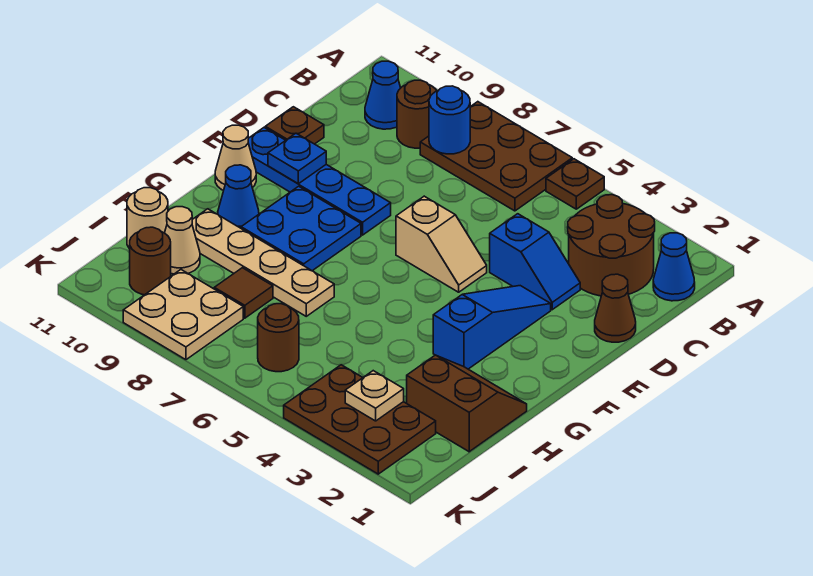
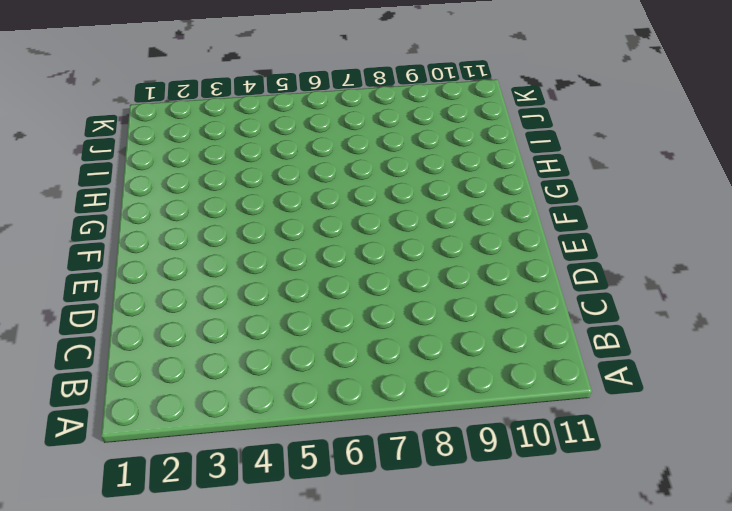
none -> brown plate A5 level 1
none -> brown plate A6:B8 level 1
none -> blue cone B1 level 1

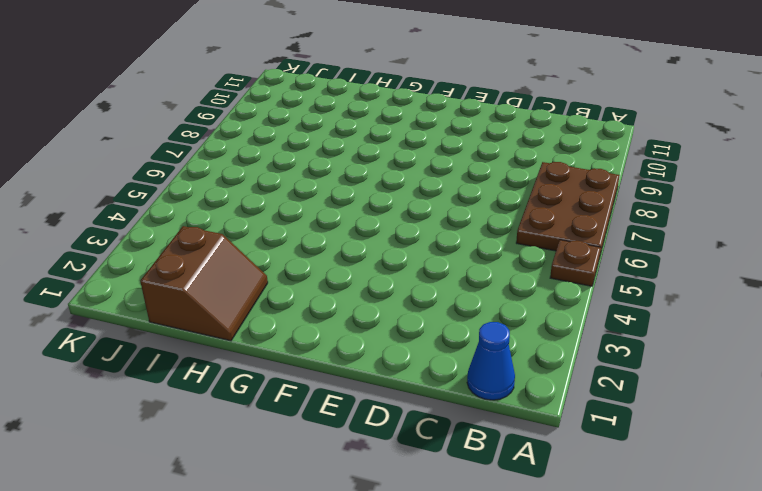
none -> brown round brick B2:C3 level 1
none -> brown round brick B9 level 1
none -> blue cone B10 level 1

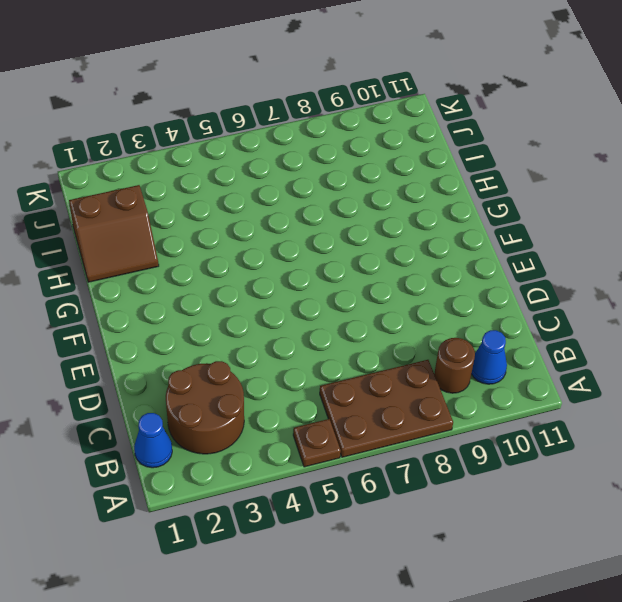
none -> brown cone D1 level 1
none -> blue slope D3:D4 level 1 top 4
none -> brown plate D11 level 1

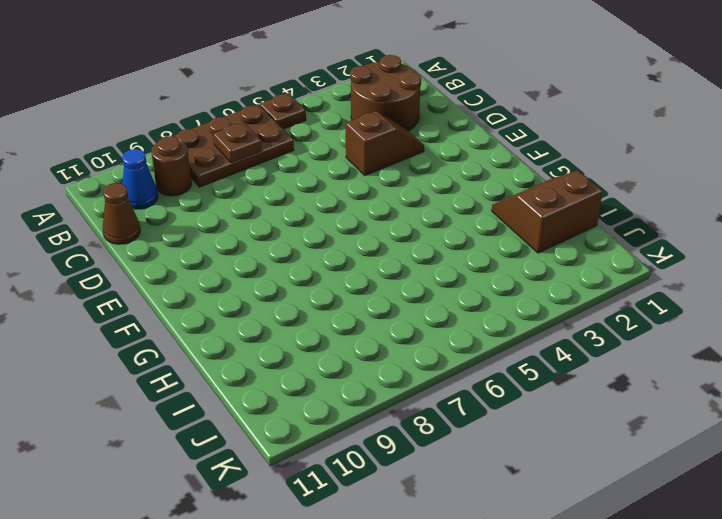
brown plate B7 level 2 -> brown plate D11 level 1
brown cone C11 level 1 -> brown cone D1 level 1
brown slope D3:D4 level 1 top 4 -> blue slope D3:D4 level 1 top 4
none -> blue cone B1 level 1
none -> blue slope E3:G3 level 1 top G
none -> tan slope E5:E6 level 1 top 6

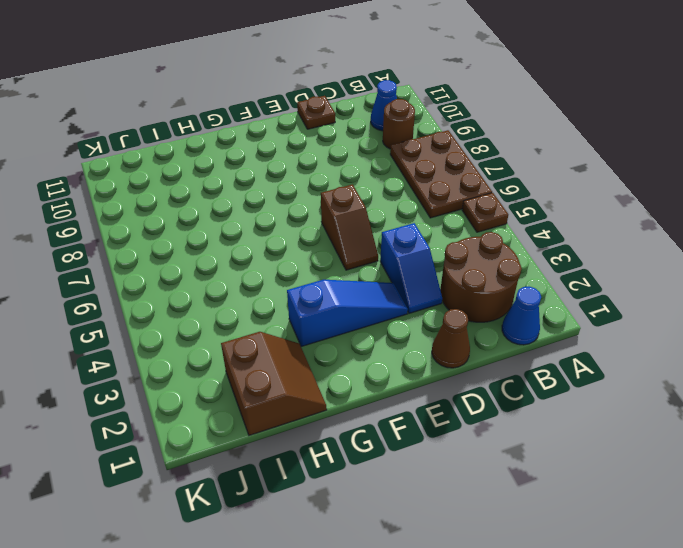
brown slope E5:E6 level 1 top 6 -> tan slope E5:E6 level 1 top 6
none -> blue plate E8:E11 level 1
none -> blue plate F8:G9 level 1
none -> tan cone F11 level 1

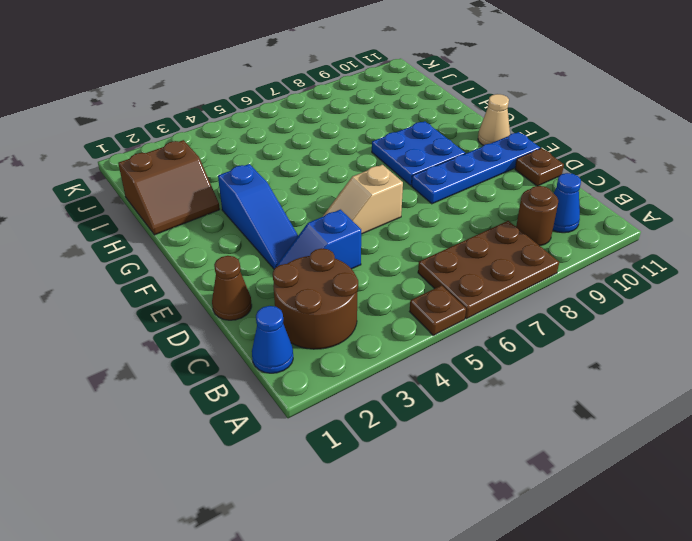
none -> blue cone G10 level 1
none -> tan plate H7:H10 level 1
none -> brown tile I8 level 1

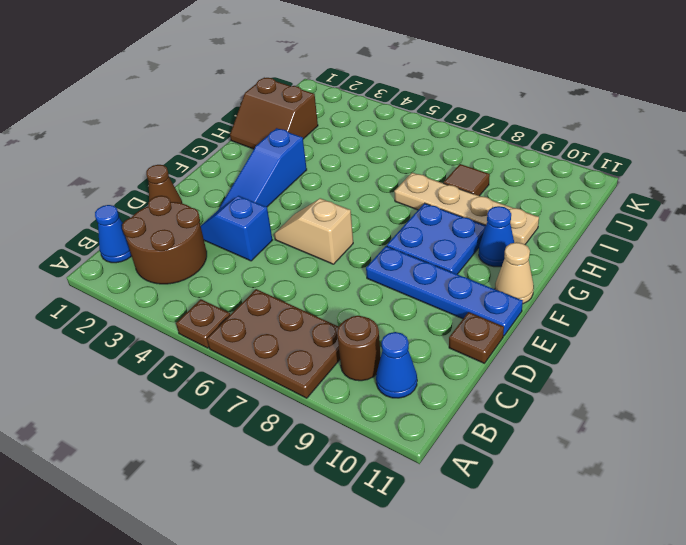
none -> tan cone I10 level 1
none -> tan round brick I11 level 1
none -> brown plate J2:K4 level 1

